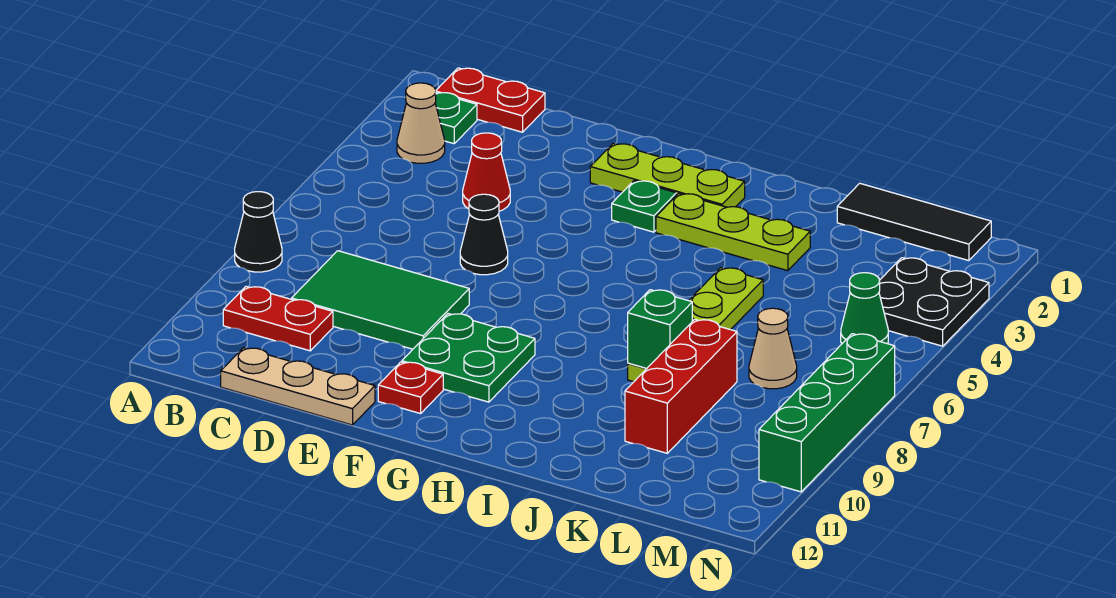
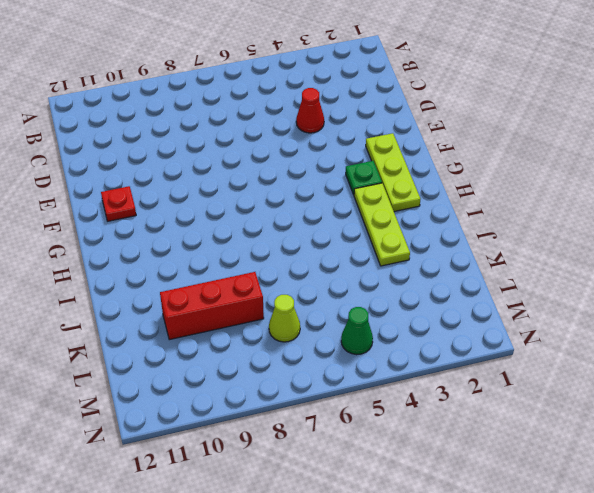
lime cone L7 level 1 -> tan cone L7 level 1
none -> black cone A8 level 1
none -> red plate B1:C1 level 1
none -> green plate B2 level 1

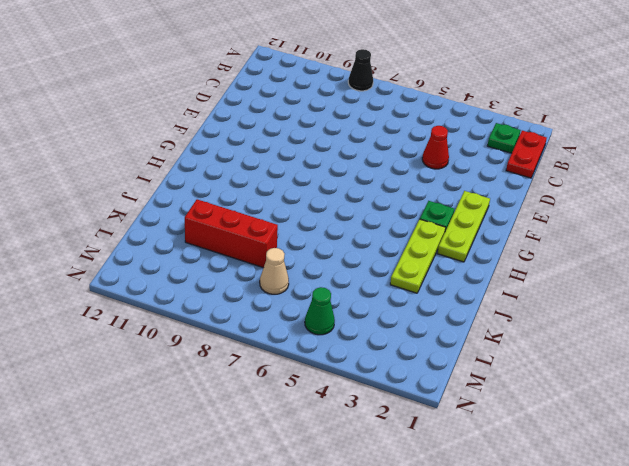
none -> tan cone B3 level 1
none -> red plate B10:C10 level 1
none -> green tile C8:E9 level 1

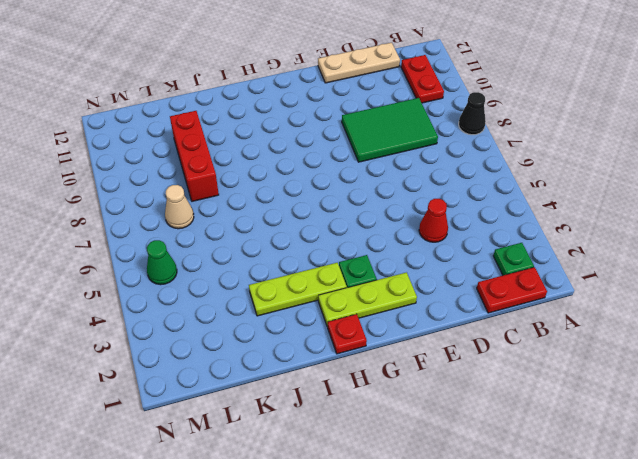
red plate B10:B11 level 1 -> red plate B10:C10 level 1
red plate H1 level 1 -> red plate F11 level 1
none -> tan cone B3 level 1
none -> black cone E6 level 1
none -> green plate F9:G10 level 1

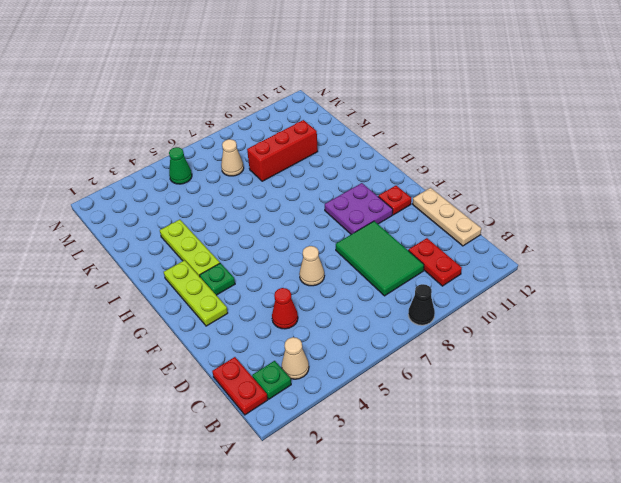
tan cone E6 level 1 -> black cone E6 level 1
purple plate F9:G10 level 1 -> green plate F9:G10 level 1
none -> lime plate J5:J8 level 1
none -> black tile K1:M1 level 1
none -> black plate M3:N4 level 1

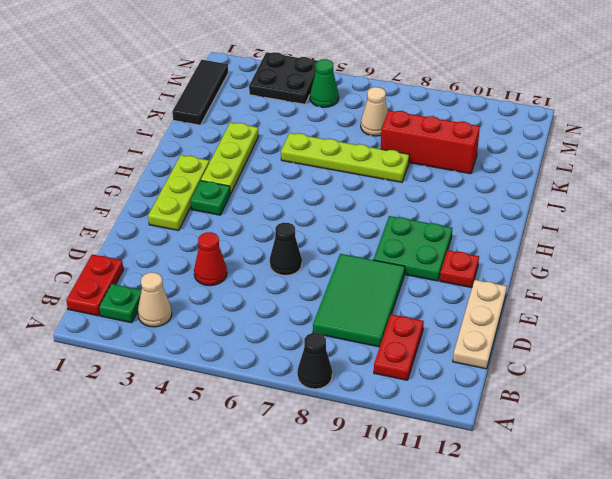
none -> green brick N7:N10 level 1
none -> green brick J8 level 2

